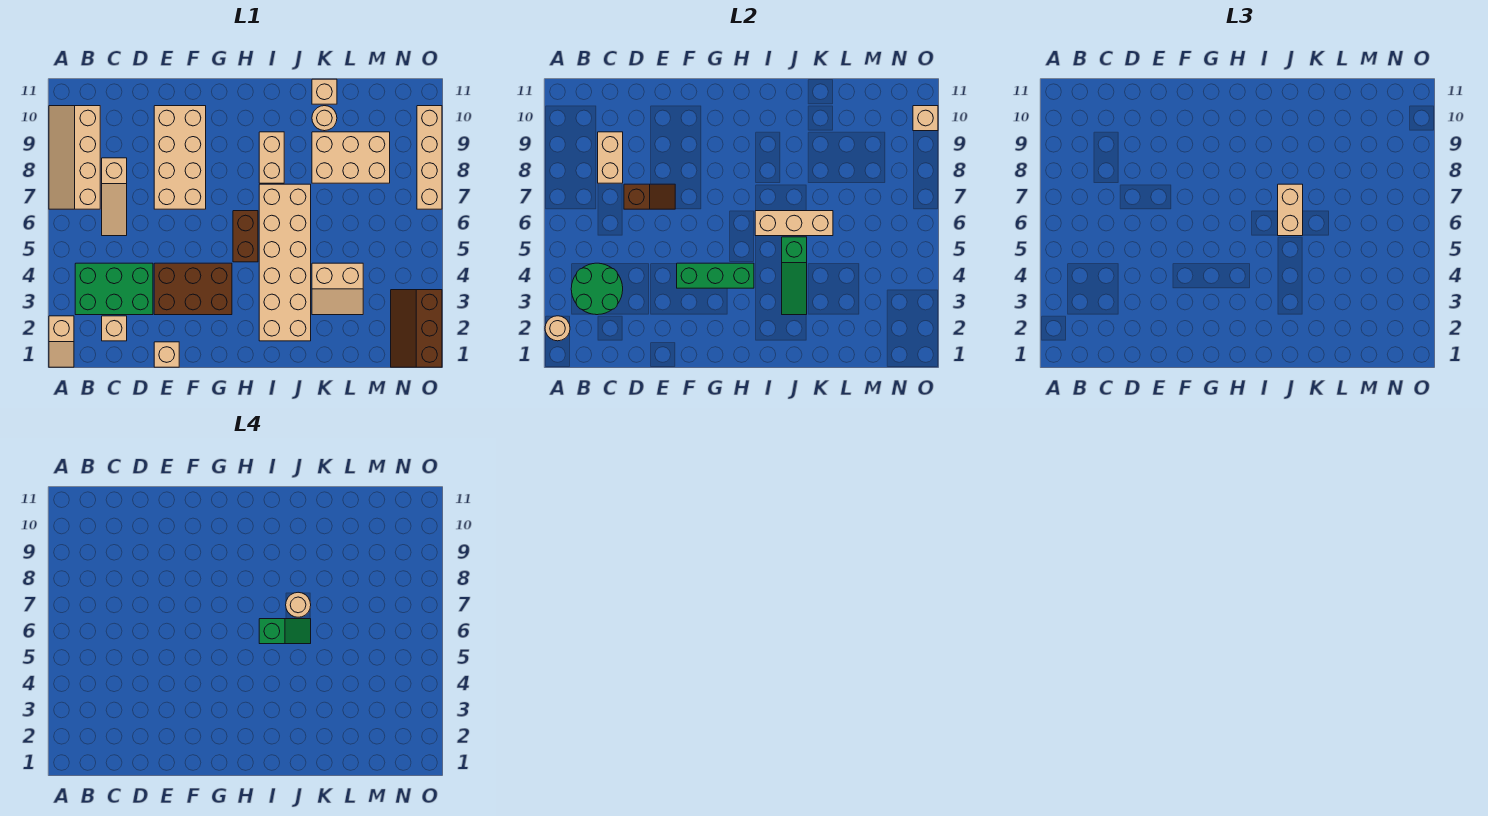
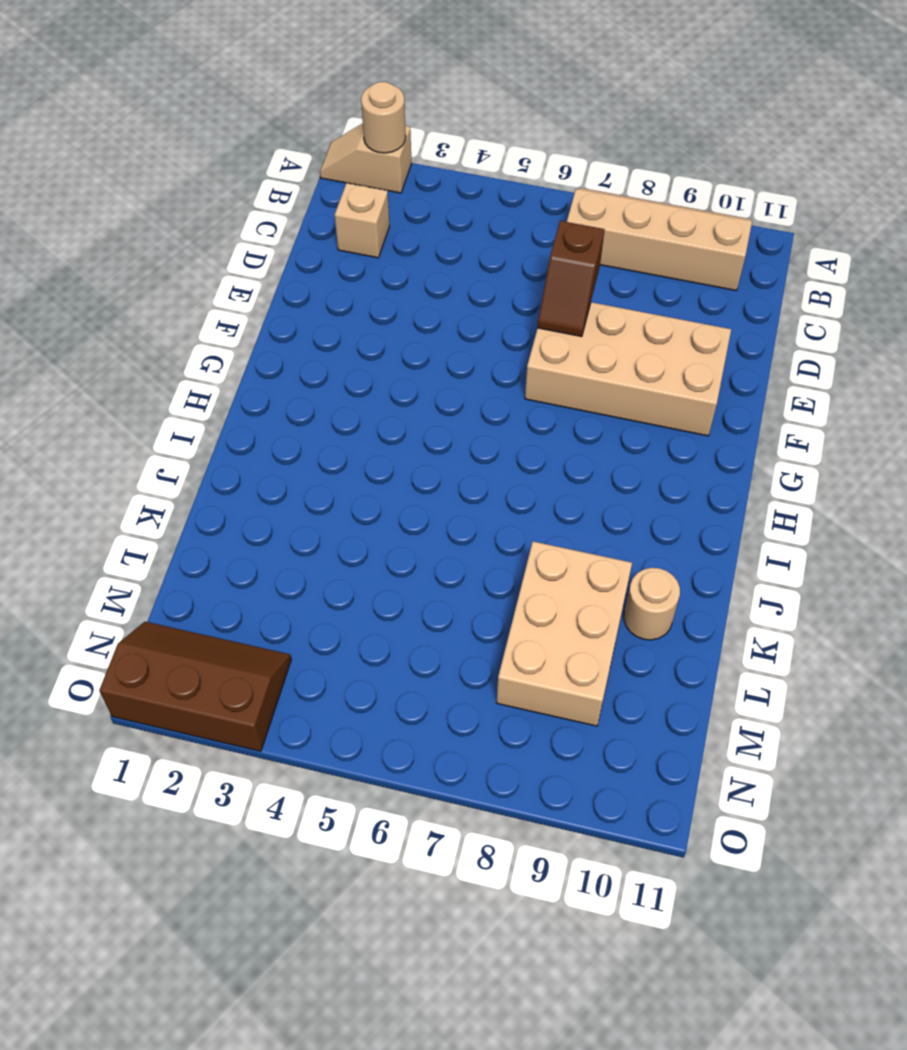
none -> green brick B3:D4 level 1
none -> tan slope C6:C8 level 1 top 8
none -> tan brick E1 level 1

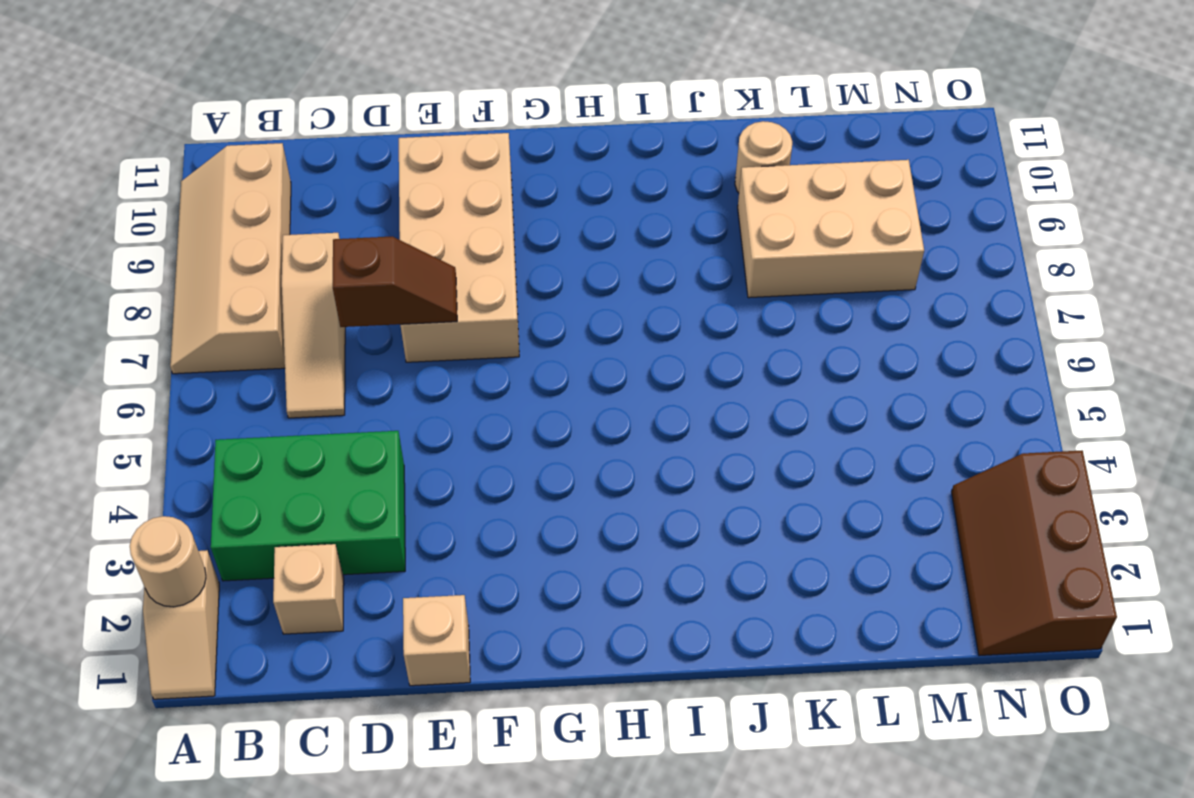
none -> brown brick E3:G4 level 1
none -> brown brick H5:H6 level 1
none -> tan brick I2:J7 level 1

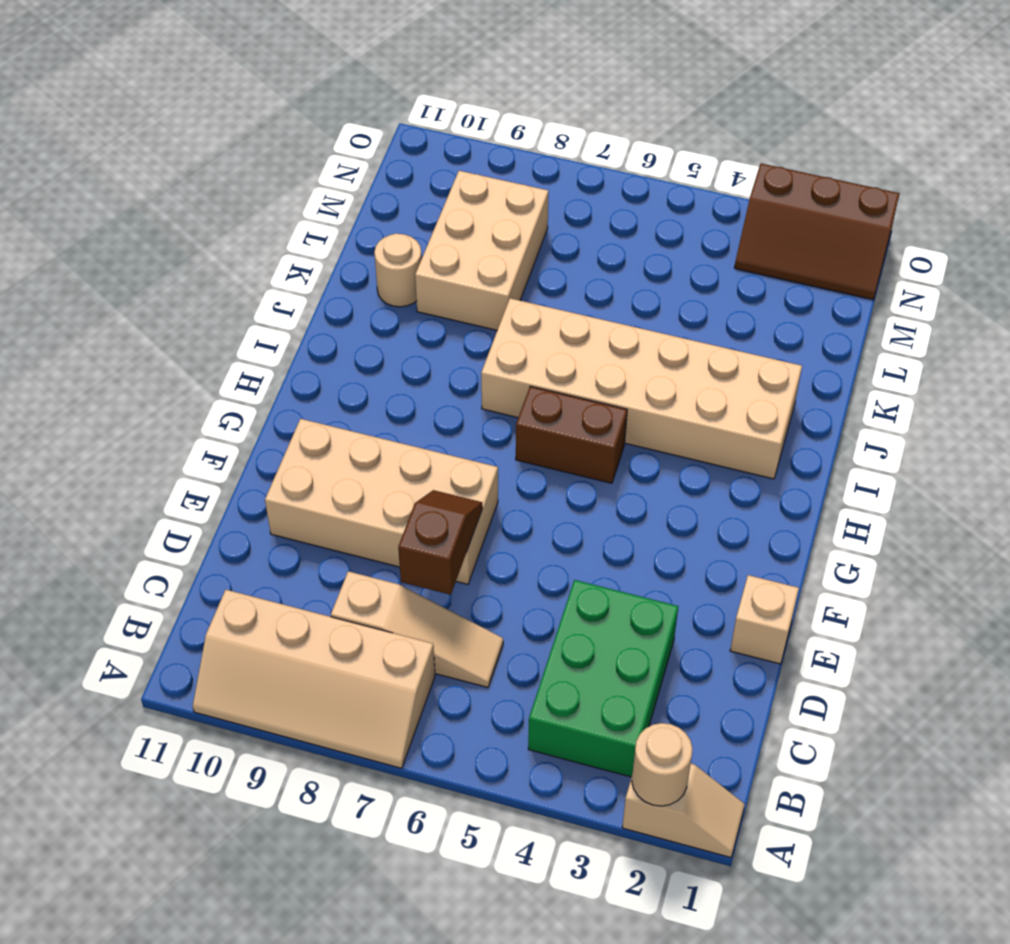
none -> tan brick C2 level 1
none -> brown brick E3:G4 level 1
none -> tan brick I8:I9 level 1

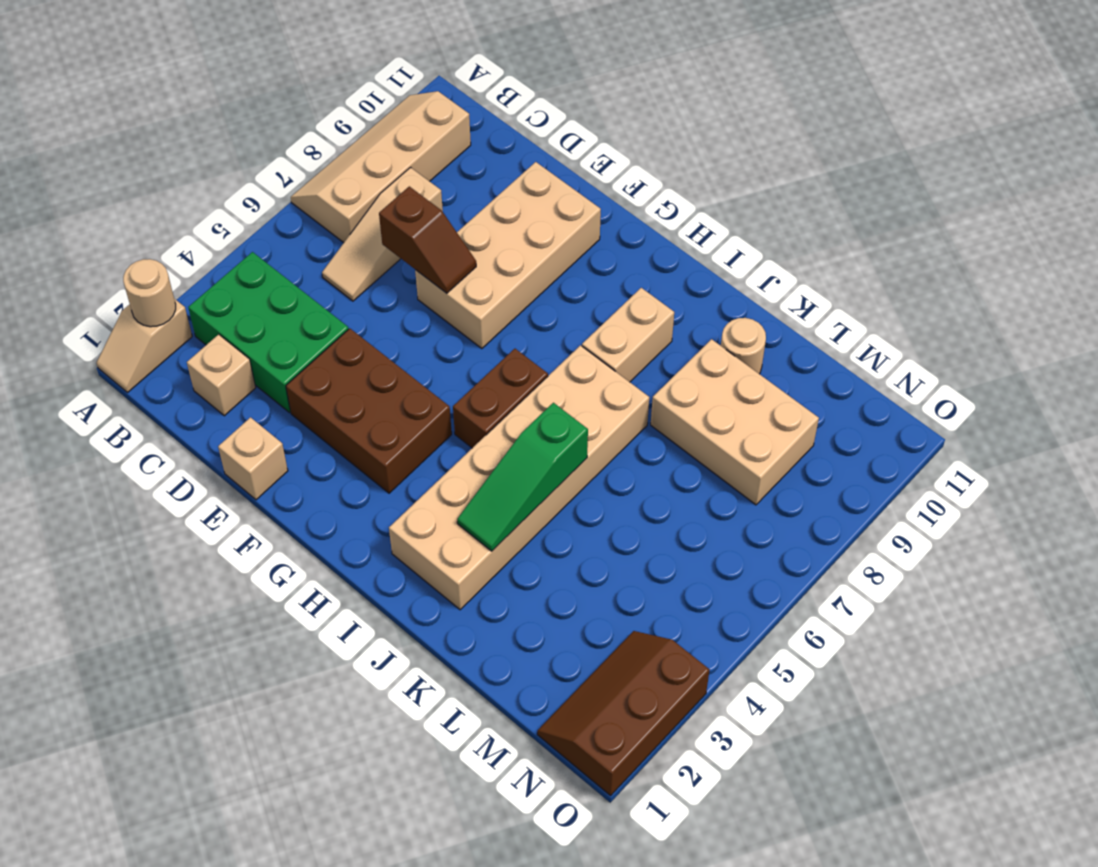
none -> tan slope K3:L4 level 1 top 4
none -> tan brick K11 level 1
none -> tan brick O7:O10 level 1

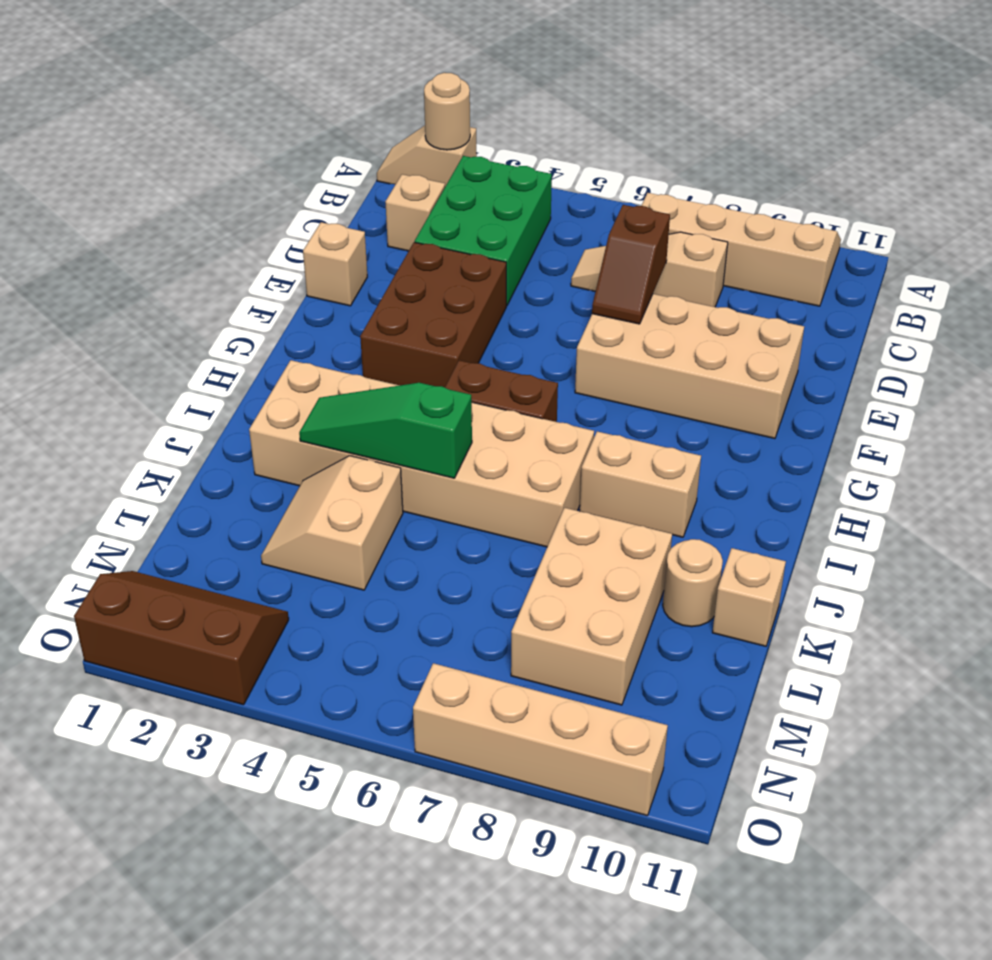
none -> green round brick B3:C4 level 2
none -> tan brick C8:C9 level 2
none -> green brick F4:H4 level 2

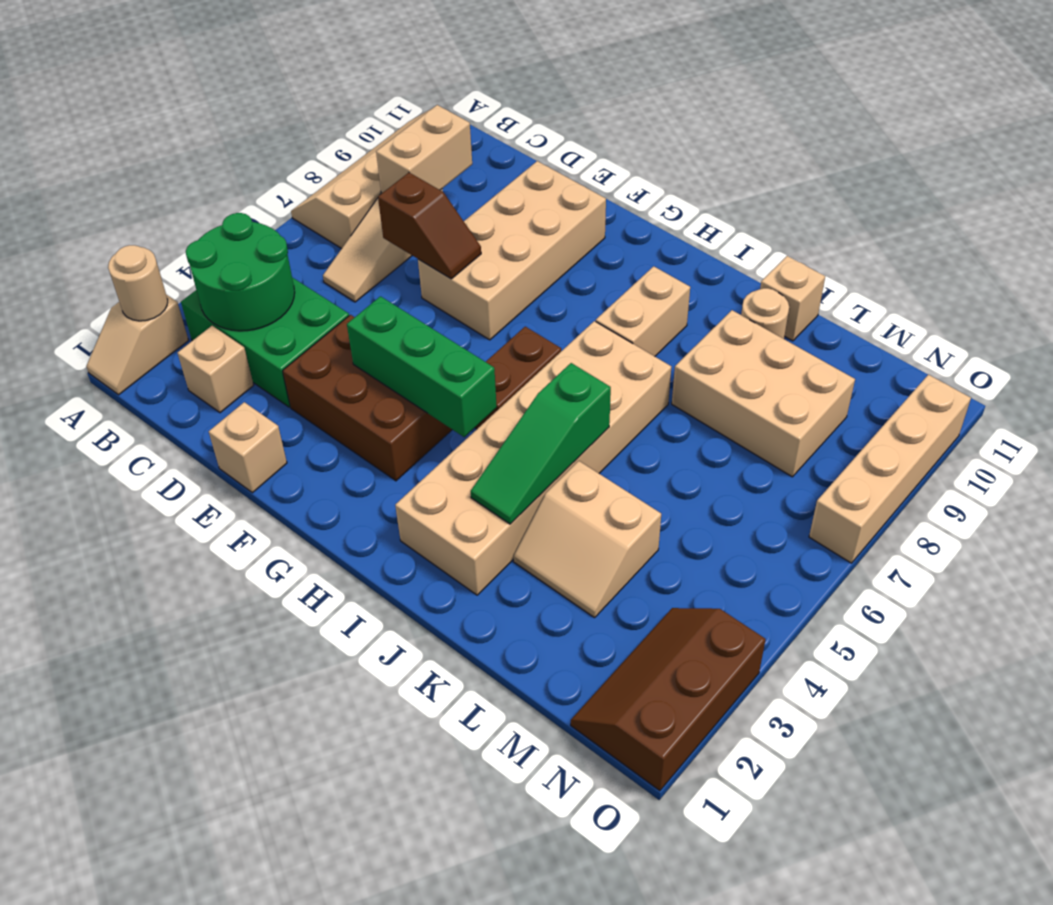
none -> tan brick I6:K6 level 2
none -> tan brick O10 level 2
none -> tan brick J6:J7 level 3

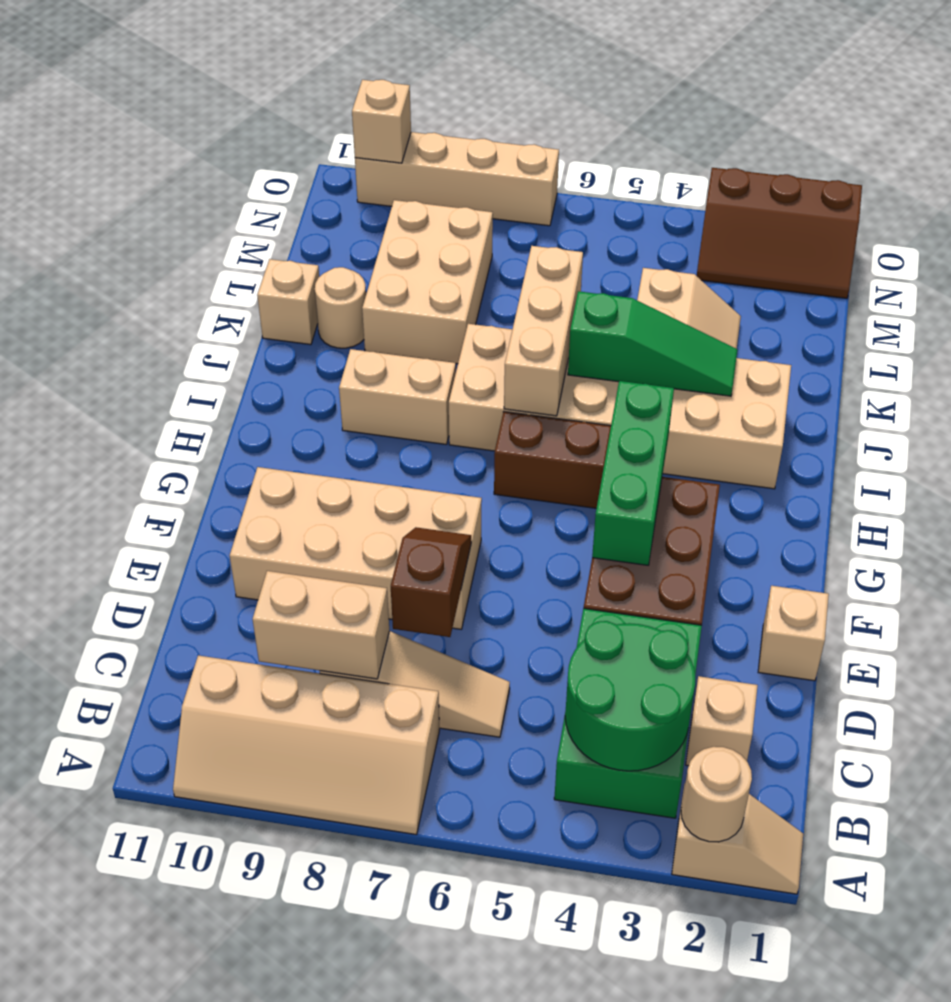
none -> tan brick J6:J7 level 3
none -> green slope I6:J6 level 4 top I
none -> tan round brick J7 level 4

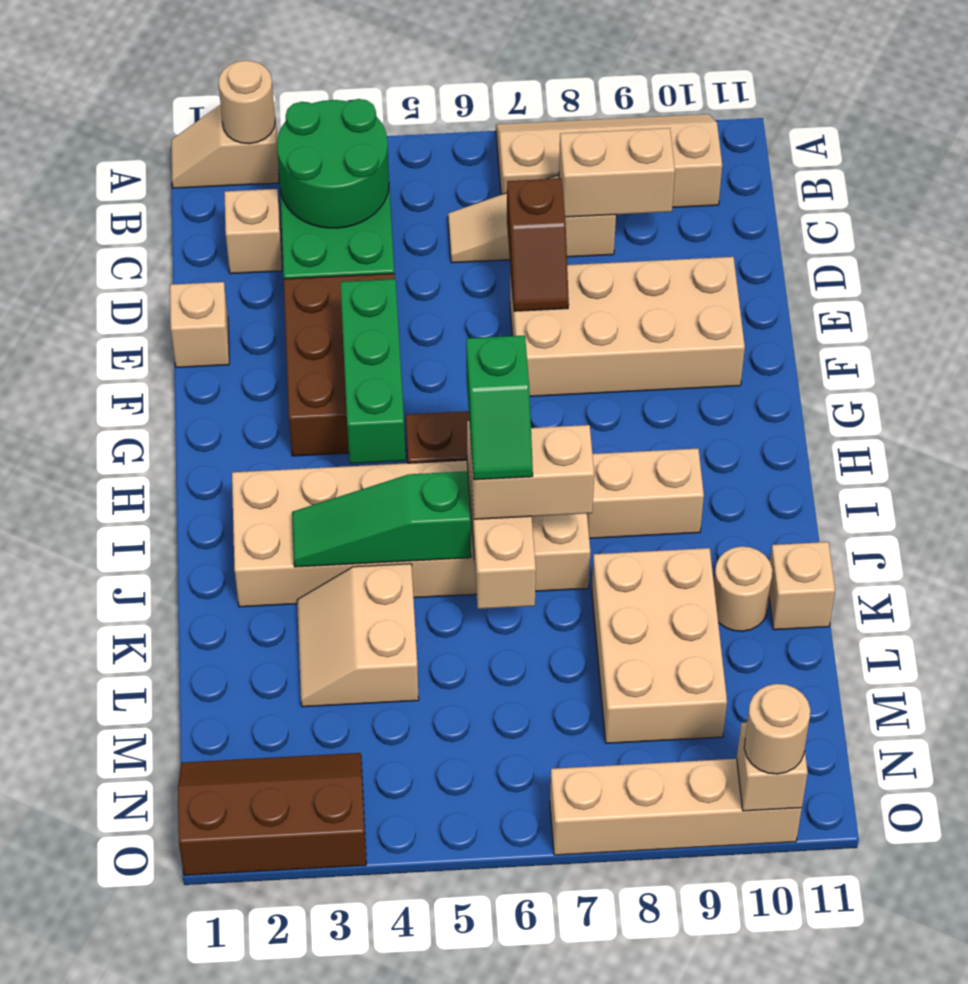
tan round brick O10 level 3 -> tan round brick J7 level 4

